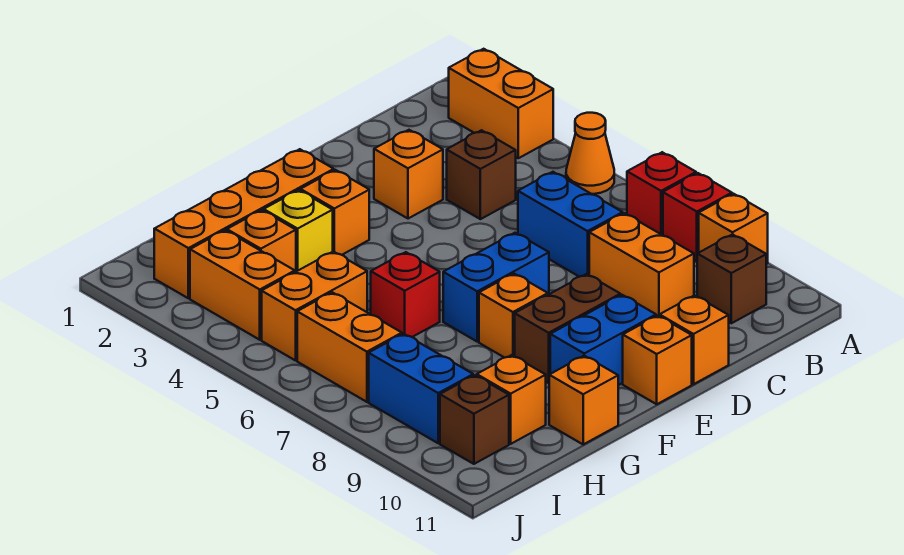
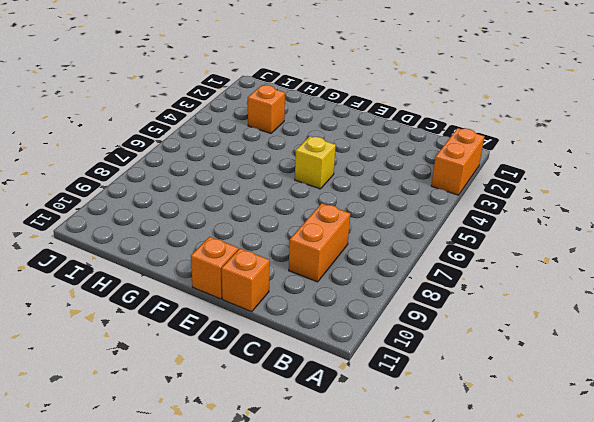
yellow brick E5 level 1 -> yellow brick G3 level 1
none -> orange cone A5 level 1
none -> red brick A7 level 1
none -> red brick A8 level 1

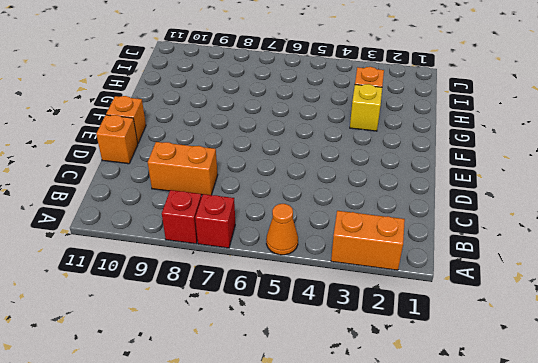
none -> orange brick A9 level 1
none -> brown brick B10 level 1
none -> brown brick C4 level 1

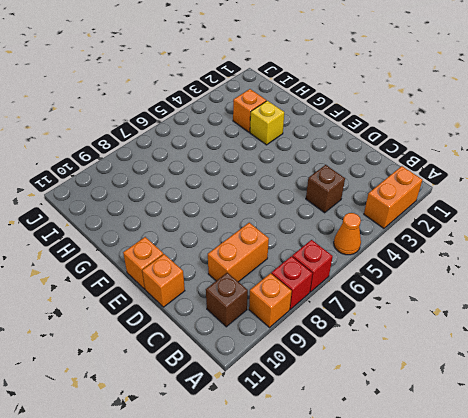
none -> blue brick C6:C7 level 1
none -> orange brick D3 level 1
none -> blue brick E7:F7 level 1

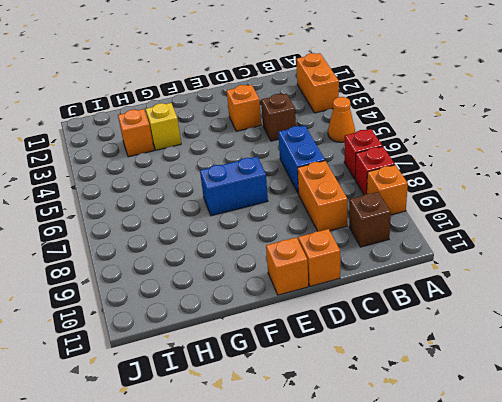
none -> brown brick E9:F9 level 1
none -> blue brick E10:F10 level 1
none -> orange brick F2:I2 level 1

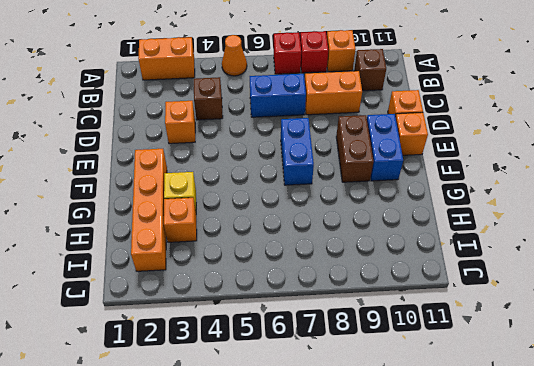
none -> orange brick F3 level 1
none -> orange brick F8 level 1
none -> red brick G6 level 1

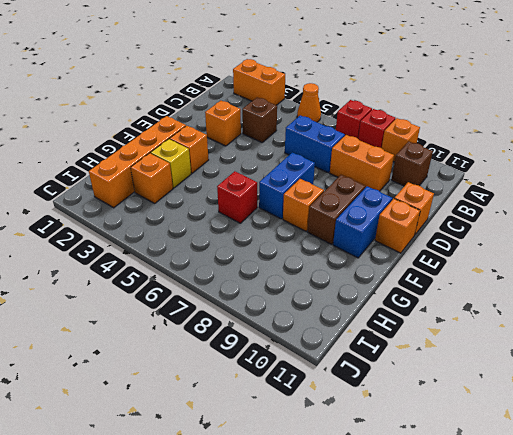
none -> orange brick G11 level 1
none -> orange brick H5:I5 level 1
none -> orange brick H10 level 1

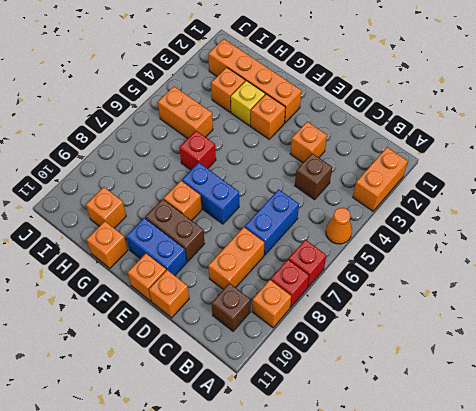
none -> orange brick I3:I4 level 1
none -> orange brick I6:I7 level 1
none -> blue brick I8:I9 level 1

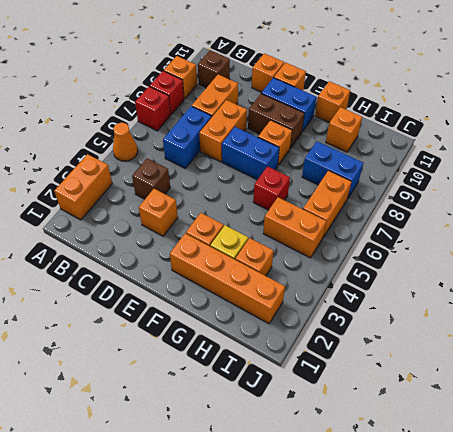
orange brick D7:D8 level 1 -> orange brick I3:I4 level 1
blue brick H8:I8 level 1 -> blue brick I8:I9 level 1
none -> brown brick I10 level 1

